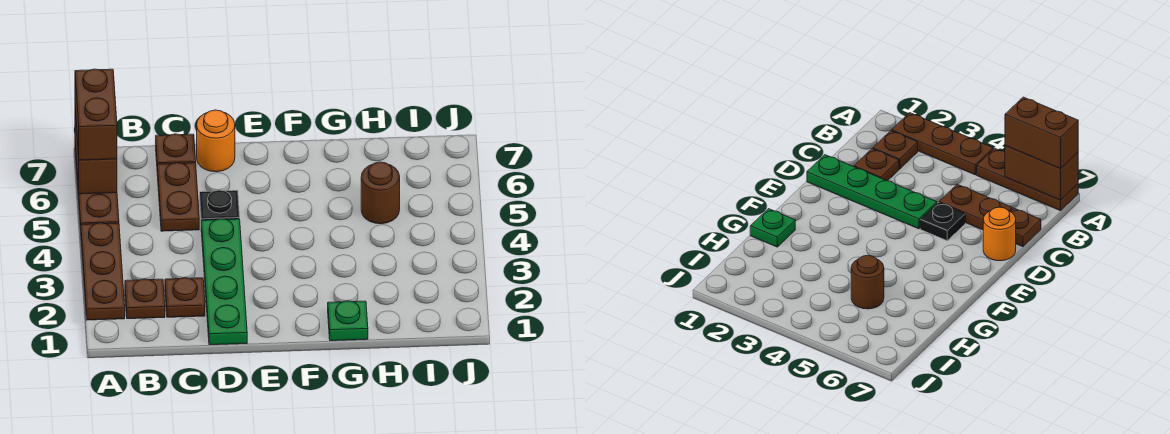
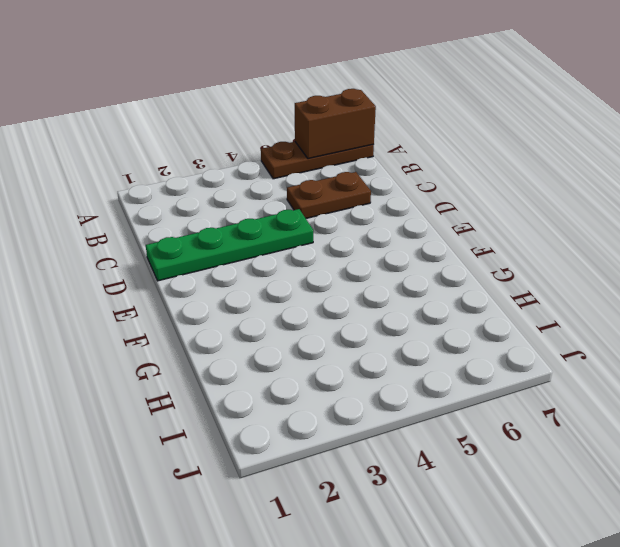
none -> brown plate A2:A4 level 1
none -> brown plate B2 level 1
none -> brown plate C2 level 1

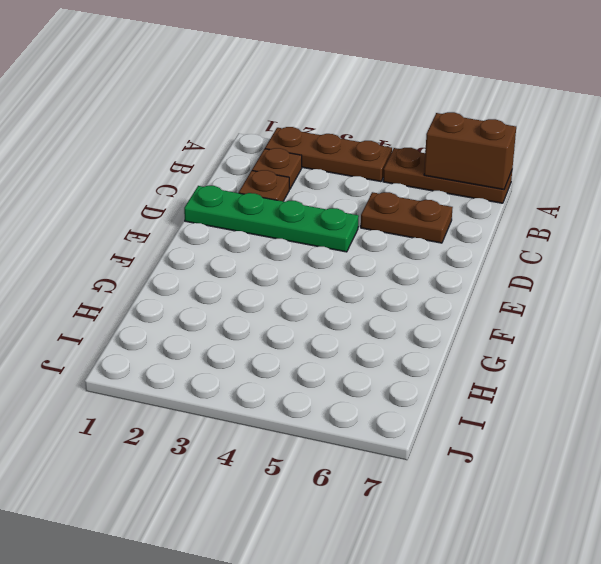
none -> brown plate C7 level 1
none -> black plate D5 level 1
none -> orange round brick D7 level 1

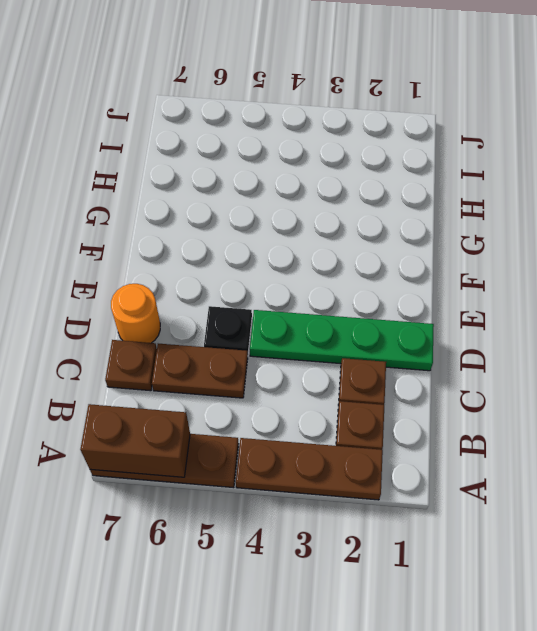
none -> green plate G1 level 1
none -> brown round brick H5 level 1
none -> brown brick A6:A7 level 3

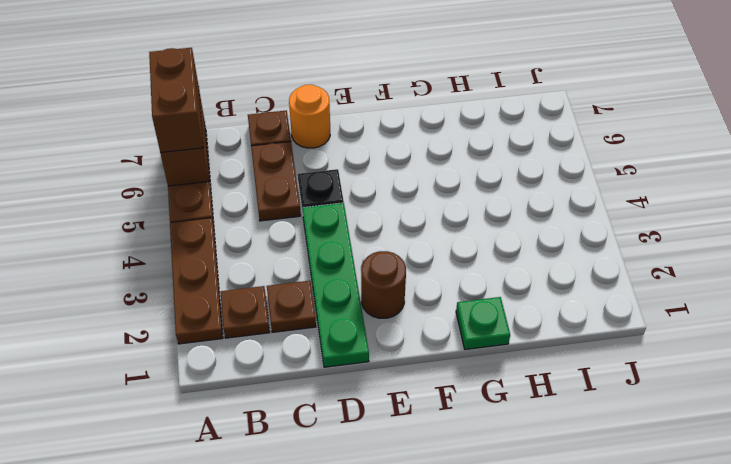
brown round brick E2 level 1 -> brown round brick H5 level 1

